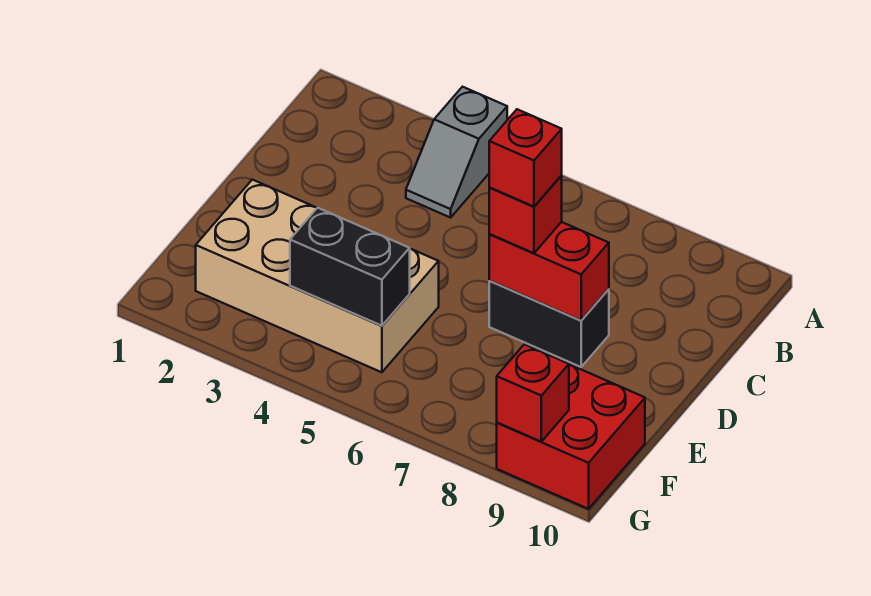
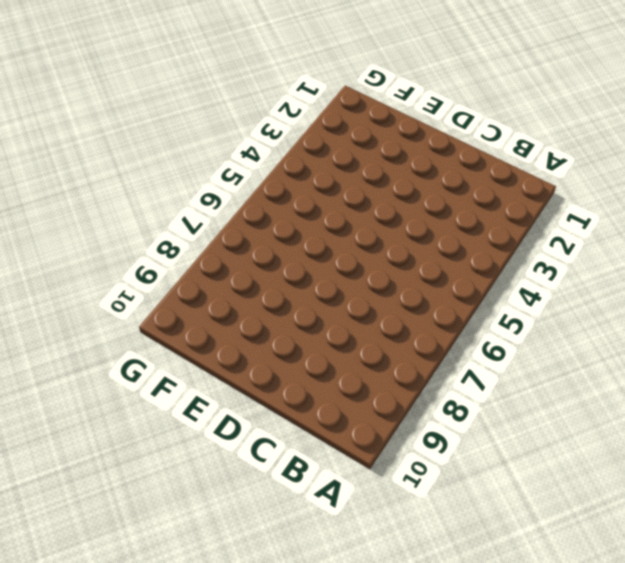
none -> grey slope A4:B4 level 1 top A
none -> black brick D7:D8 level 1

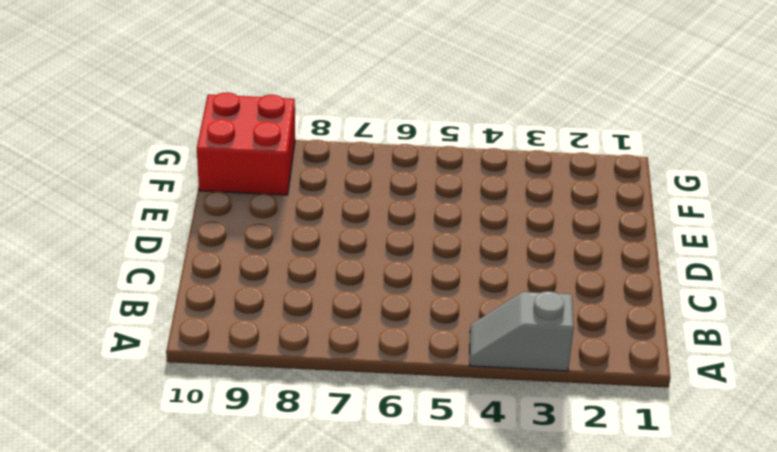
grey slope A3:A4 level 1 top 3 -> grey slope A4:B4 level 1 top A
none -> black brick D7:D8 level 1
none -> tan brick E2:F5 level 1

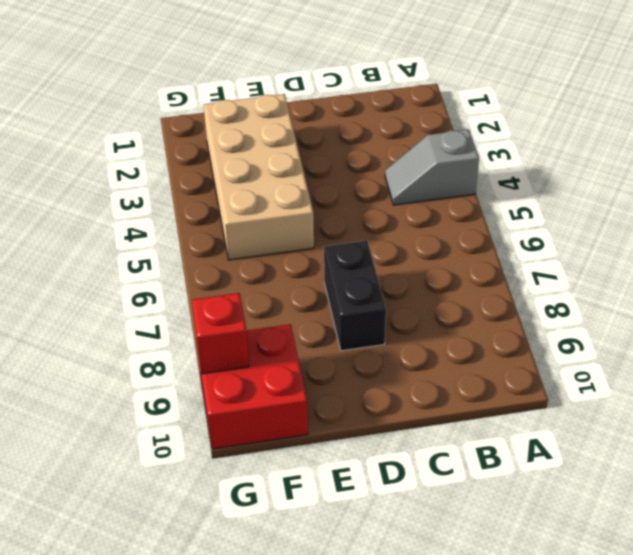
none -> red brick D7:D8 level 2
none -> black brick F4:F5 level 2

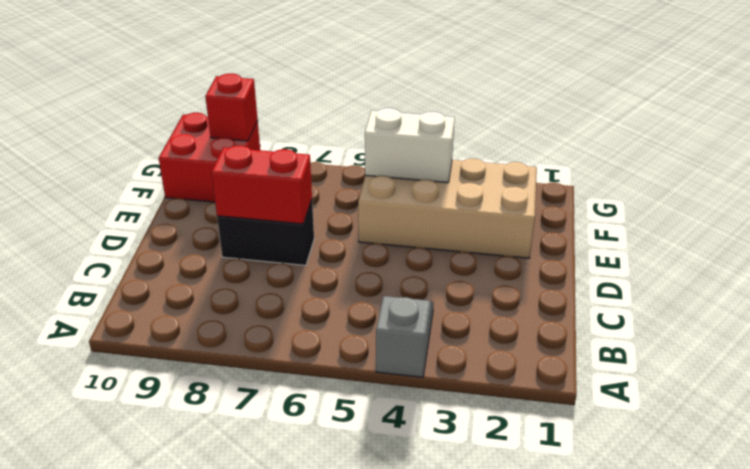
white brick F4:F5 level 2 -> black brick F4:F5 level 2
none -> red brick D7 level 3
none -> red brick D7 level 4

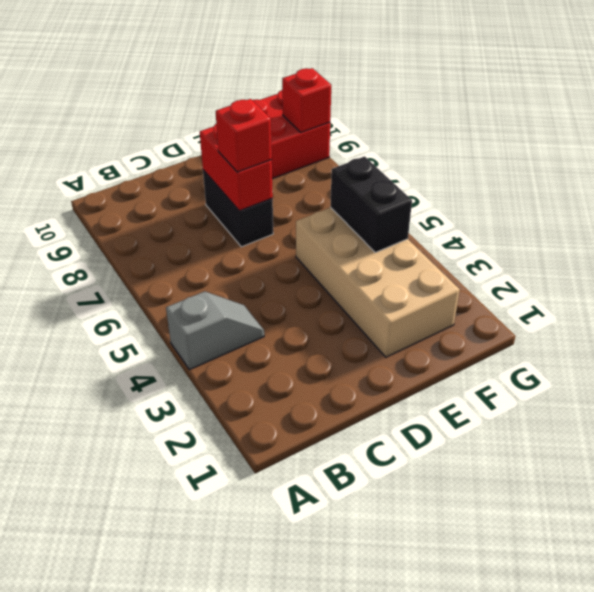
none -> red brick D7 level 4

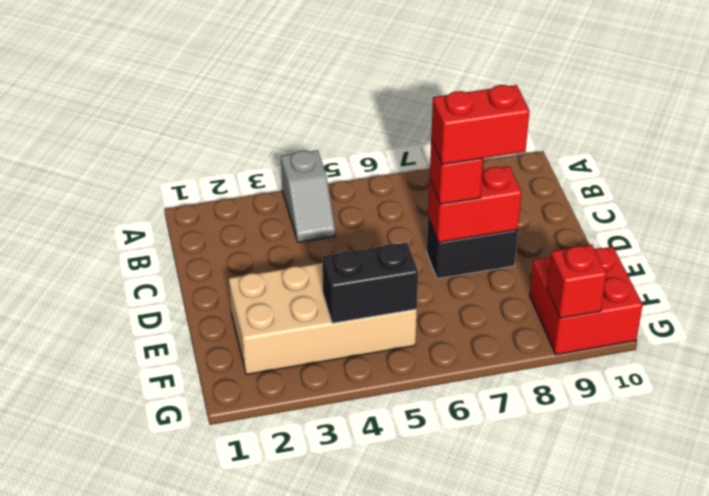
red brick D7:D8 level 4 -> red brick D7 level 4

